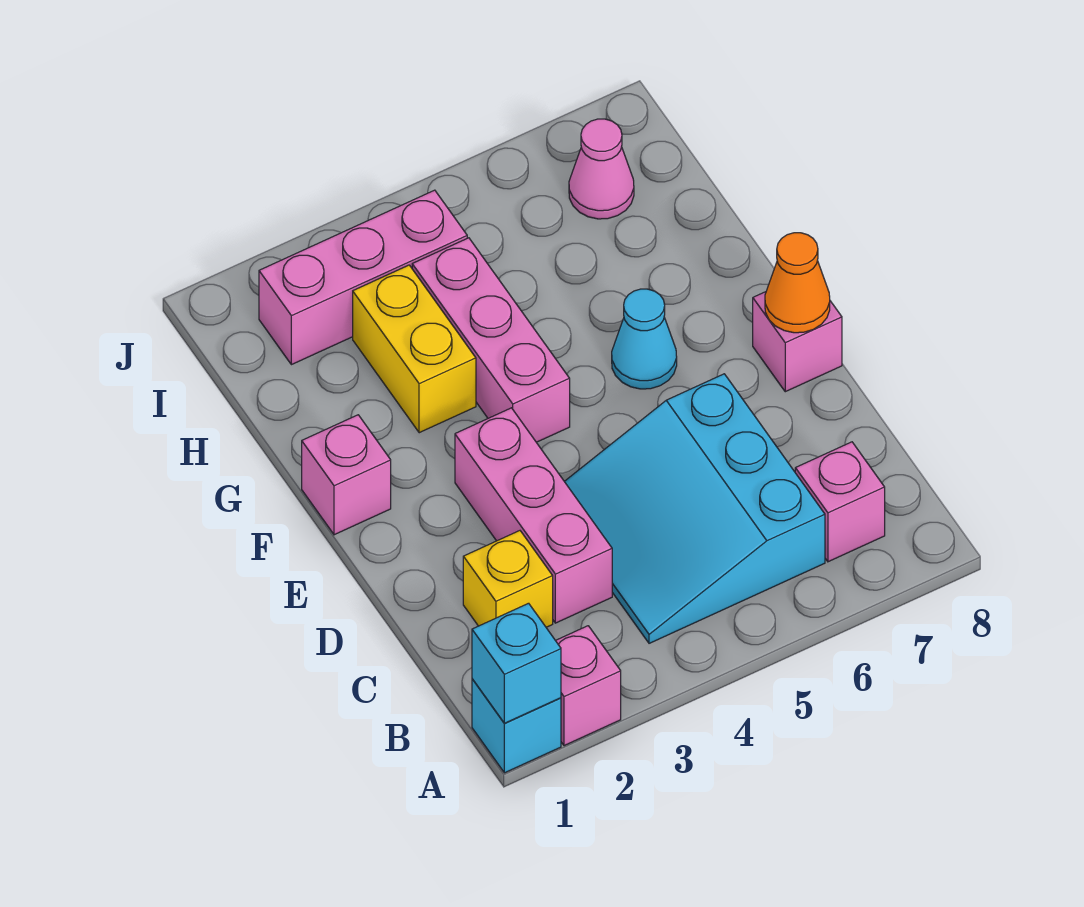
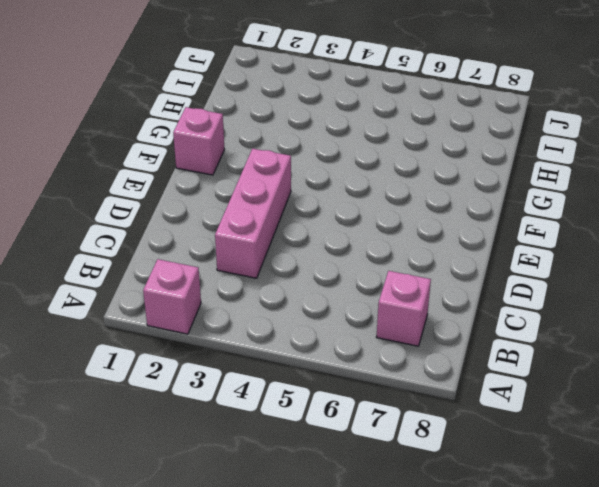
none -> cyan brick A1 level 1
none -> cyan slope B4:D6 level 1 top 6
none -> yellow brick C2 level 1

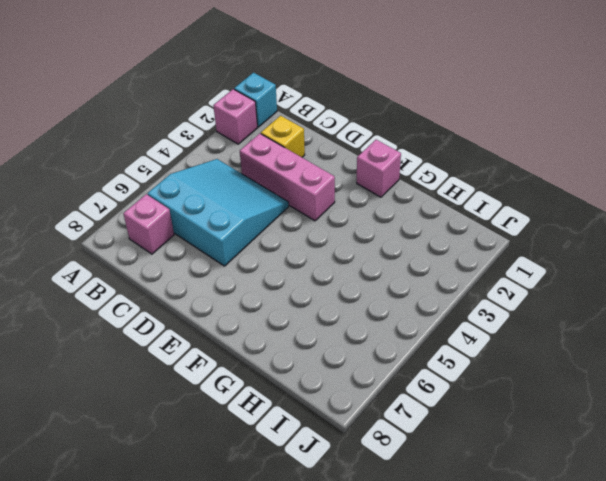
none -> pink brick E8 level 1
none -> pink brick F4:H4 level 1
none -> cyan cone F6 level 1

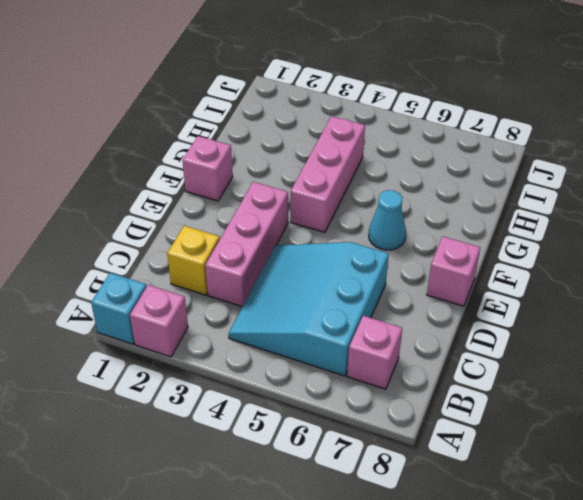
none -> yellow brick G3:H3 level 1
none -> pink brick I2:I4 level 1
none -> pink cone I7 level 1

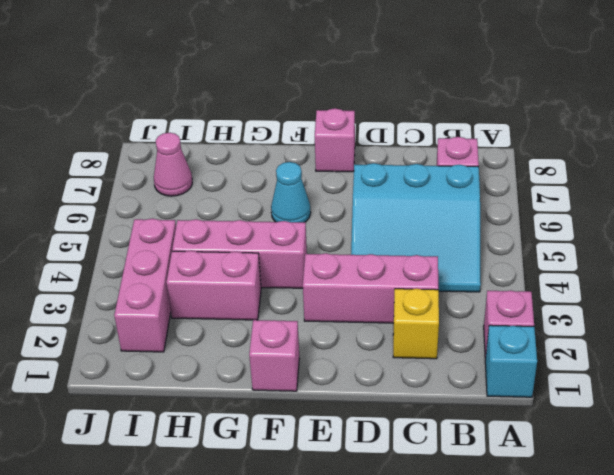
pink brick G3:H3 level 1 -> yellow brick G3:H3 level 1
none -> cyan brick A1 level 2
none -> orange cone E8 level 2

